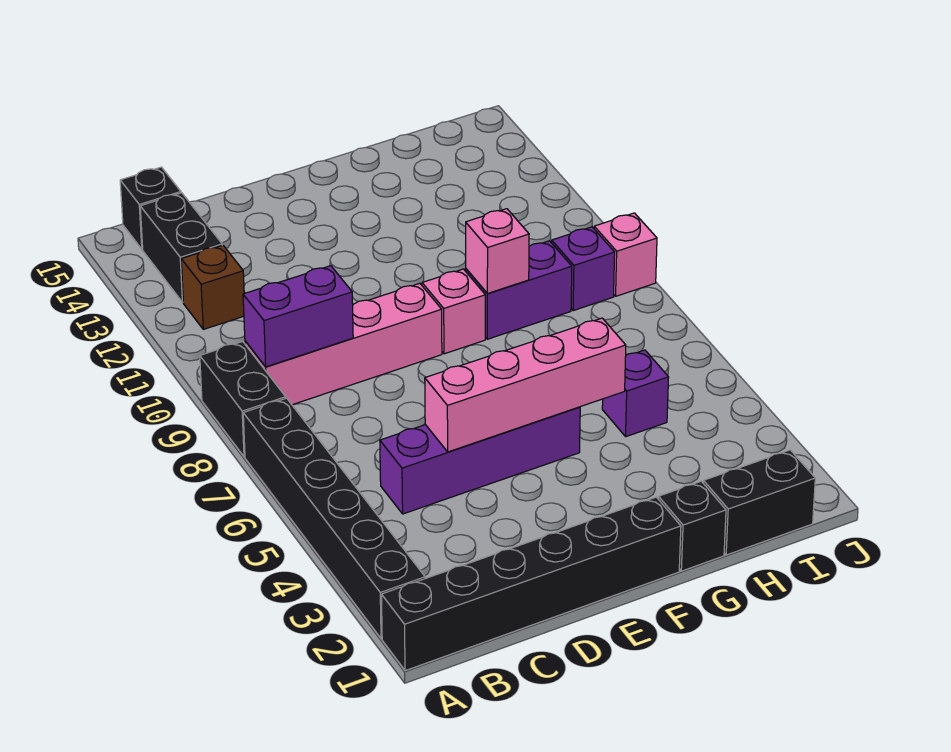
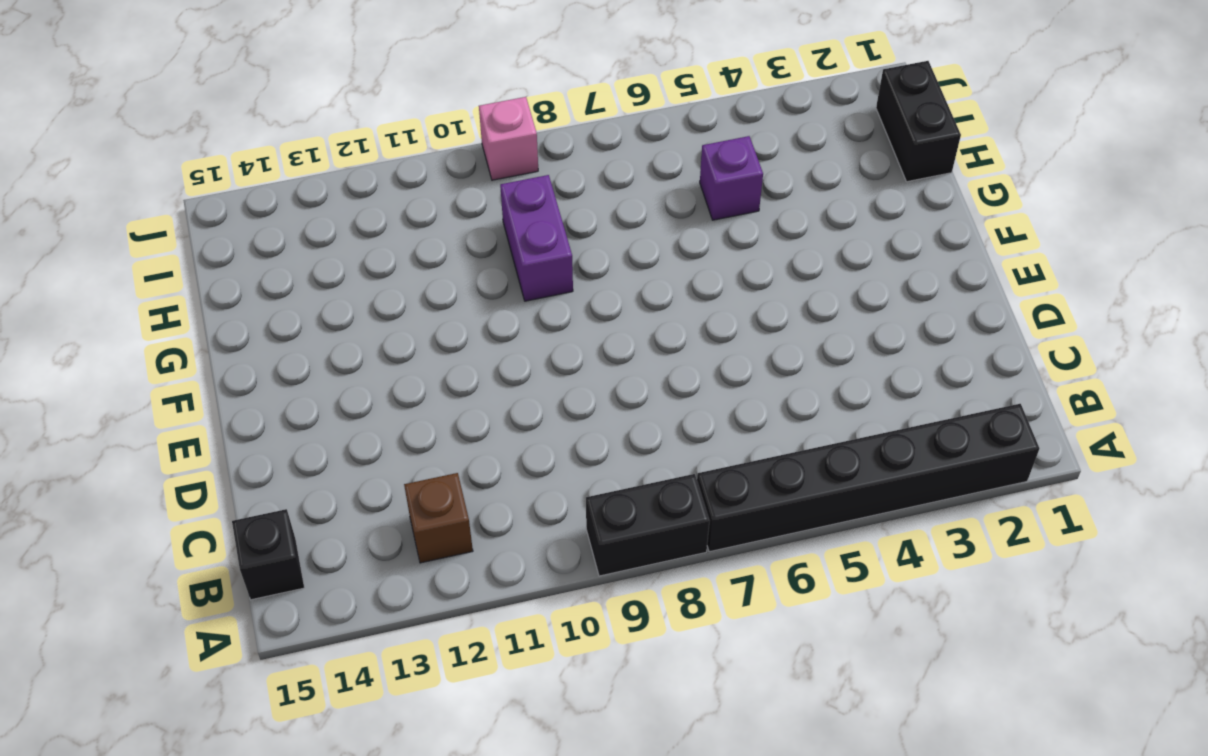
none -> black brick A1:F1 level 1
none -> pink brick B9:E9 level 1
none -> black brick B13:B14 level 1

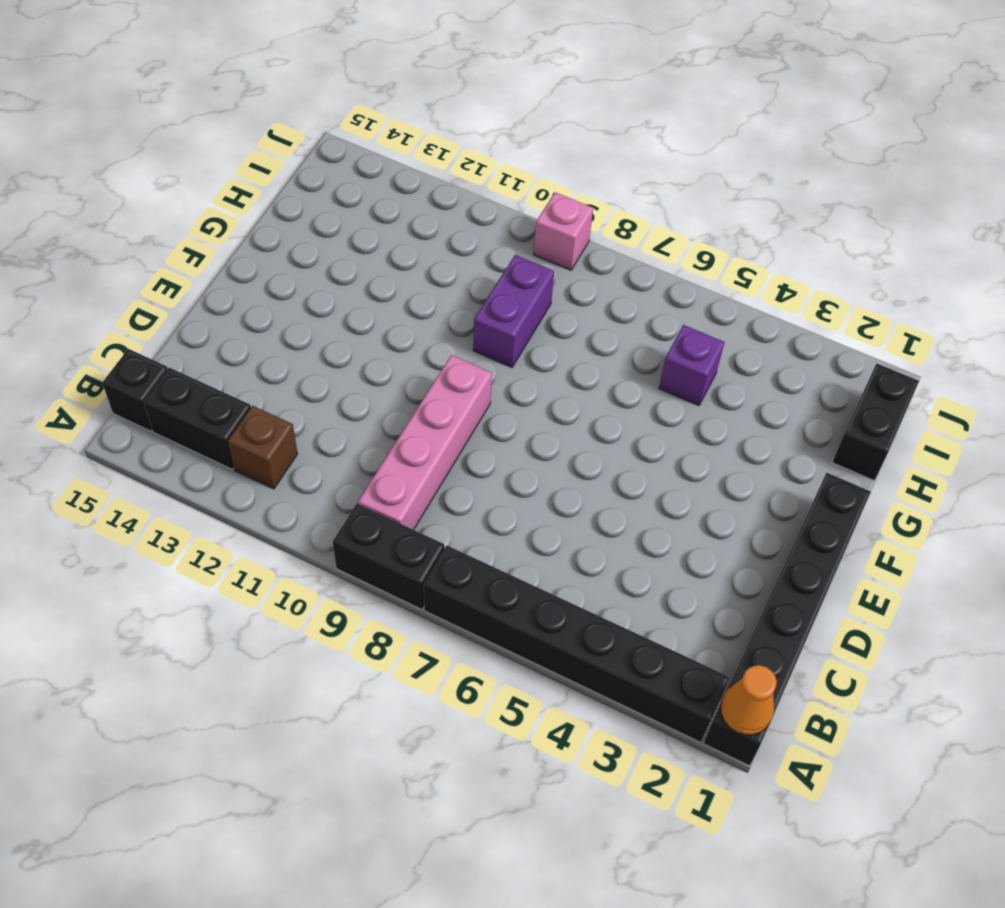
orange cone A1 level 2 -> none
none -> purple brick C5:F5 level 1
none -> pink brick F9 level 1
none -> black brick G1 level 1

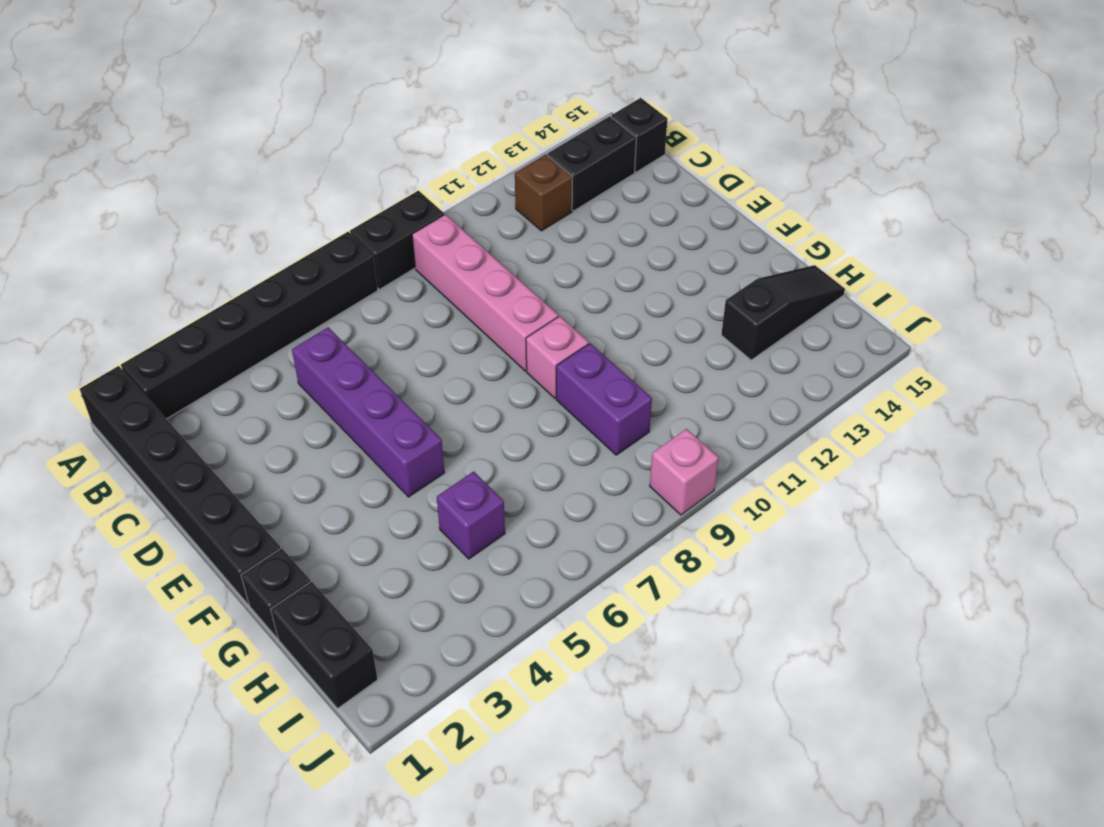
black slope H13:H15 level 1 top 13 -> none
none -> purple brick I9 level 1
none -> purple brick B9:C9 level 2
none -> pink brick D5:G5 level 2

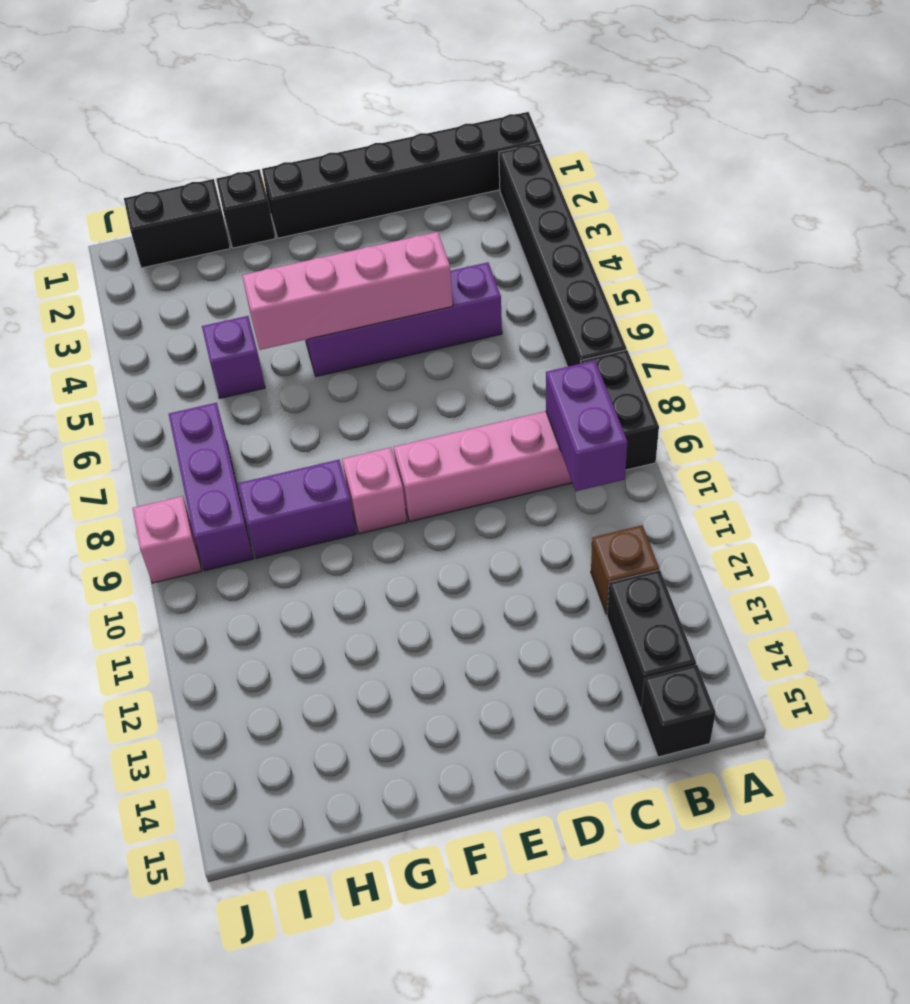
purple brick B9:B10 level 2 -> purple brick B9:C9 level 2
purple brick I7:I9 level 1 -> purple brick I9 level 1
none -> pink brick G9 level 2

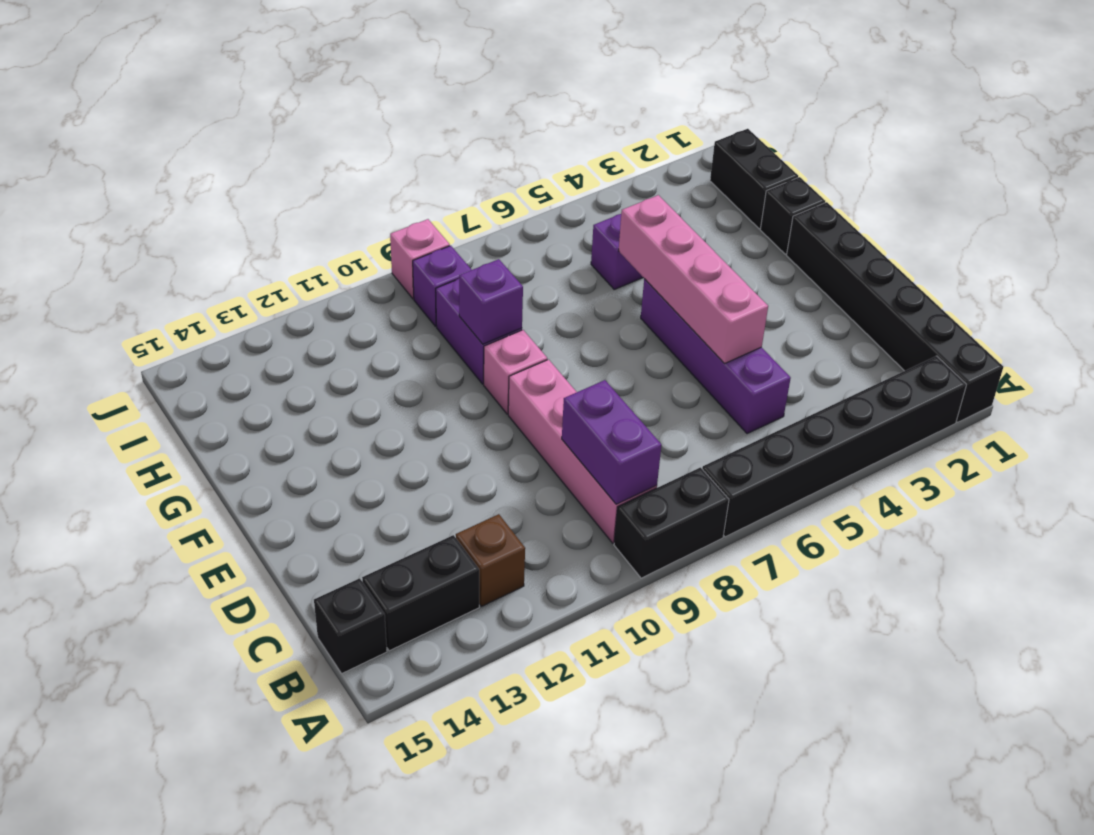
purple brick G9 level 2 -> pink brick G9 level 2

